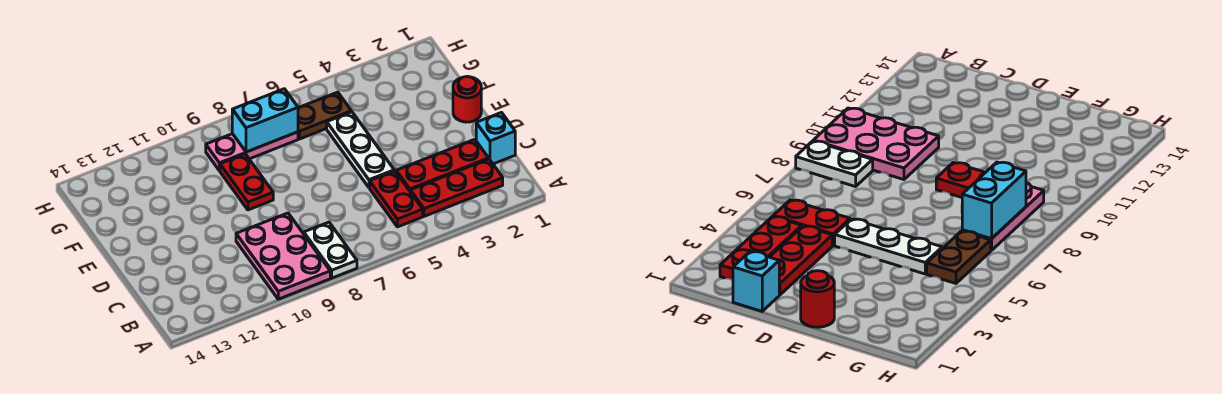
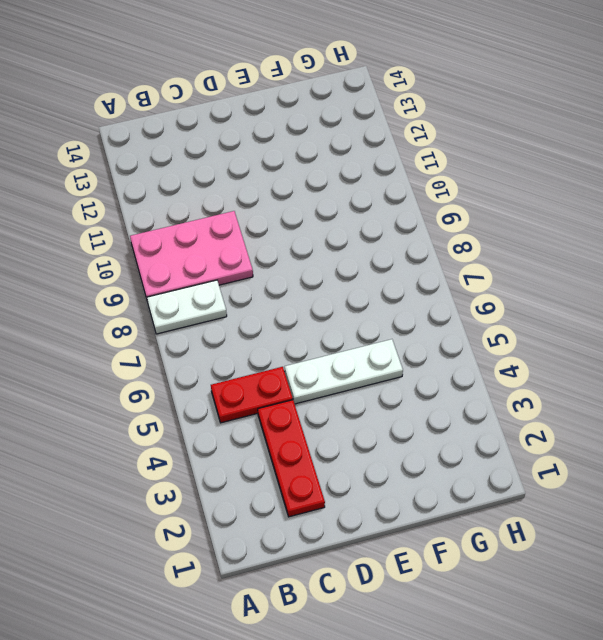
none -> red plate B2:B4 level 1
none -> cyan brick C1 level 1
none -> red round brick E1 level 1

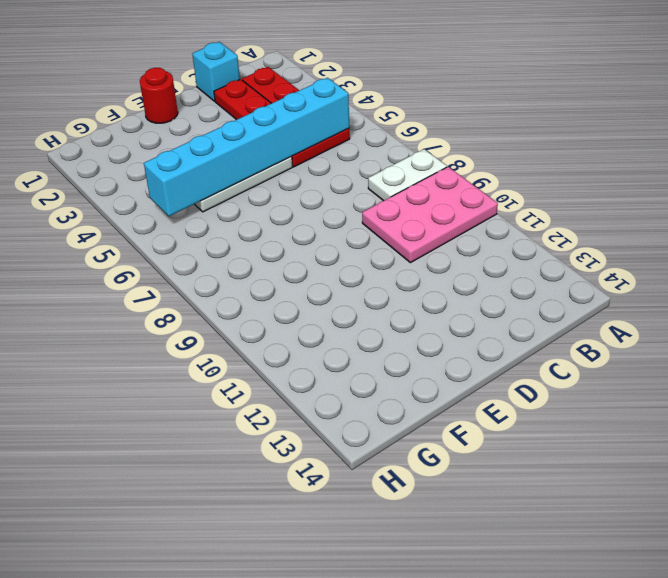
cyan brick B5:G5 level 2 -> none
none -> red plate E9:F9 level 1
none -> brown plate G5:G6 level 1
none -> pink plate G7:G9 level 1

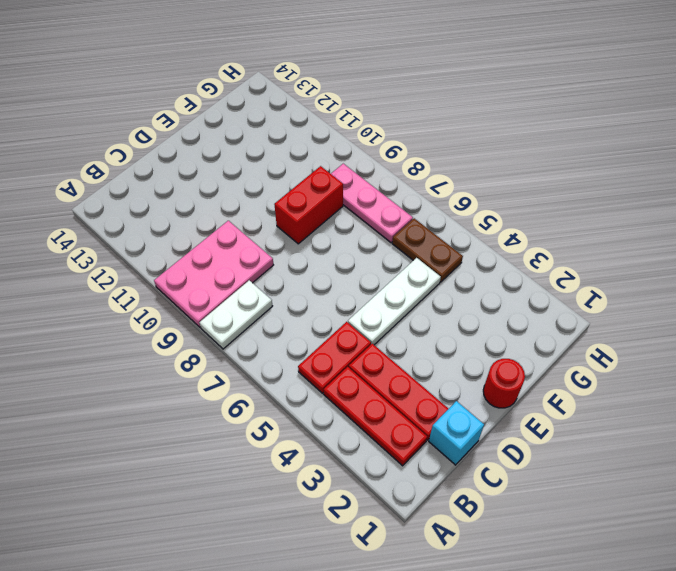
red brick E9:F9 level 1 -> red plate E9:F9 level 1
none -> cyan brick G7:G8 level 2

